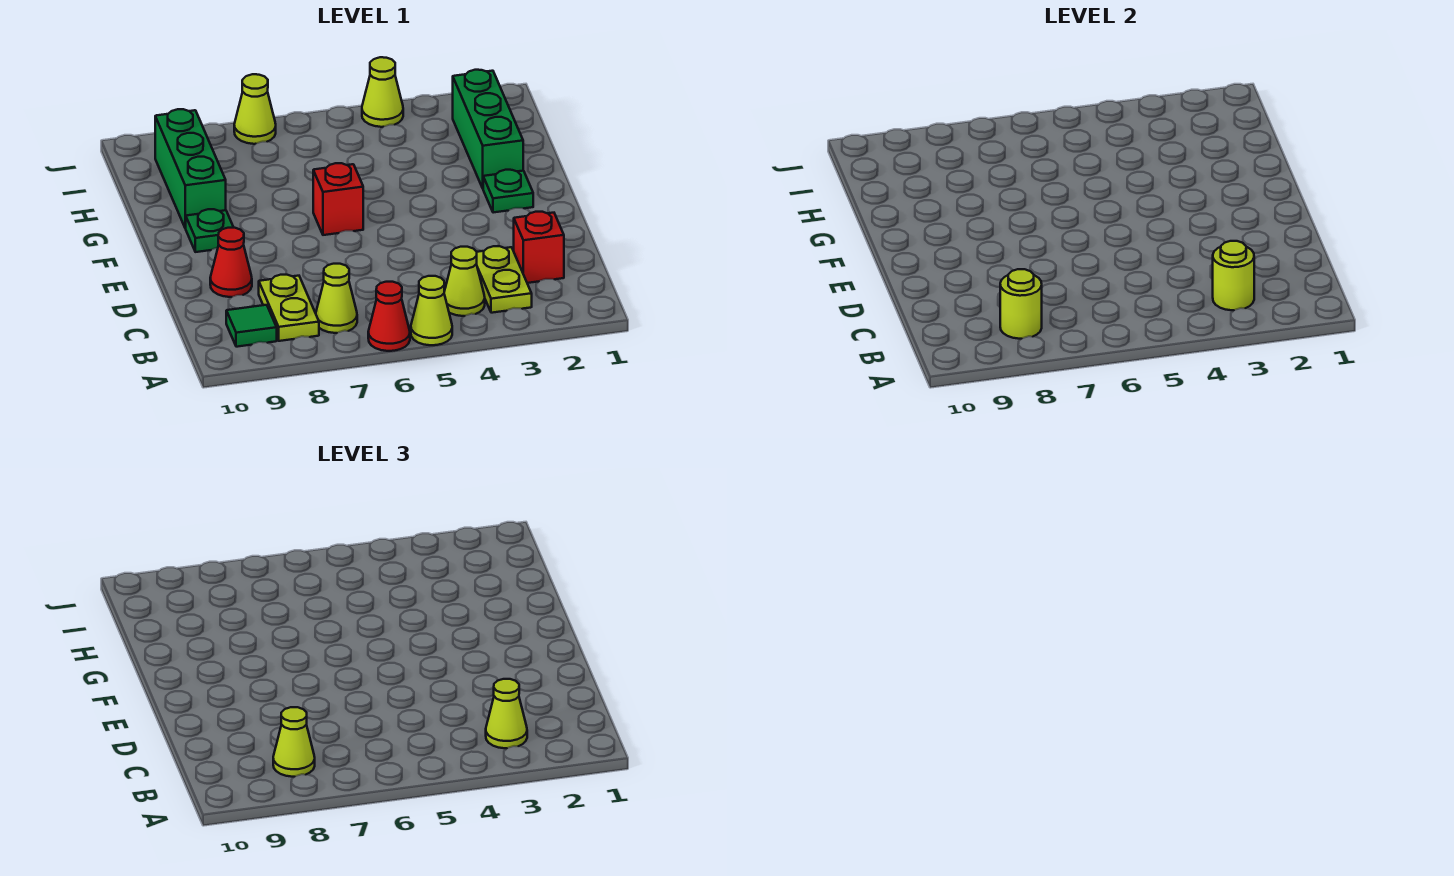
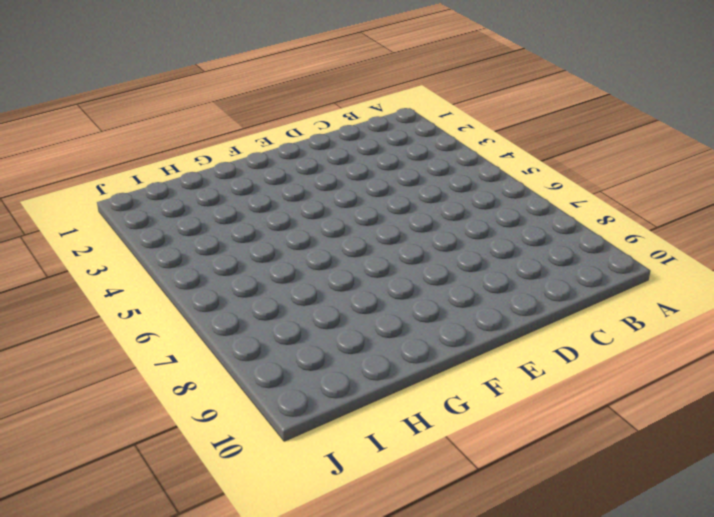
none -> lime cone A5 level 1
none -> red cone A6 level 1
none -> lime plate B3:C3 level 1

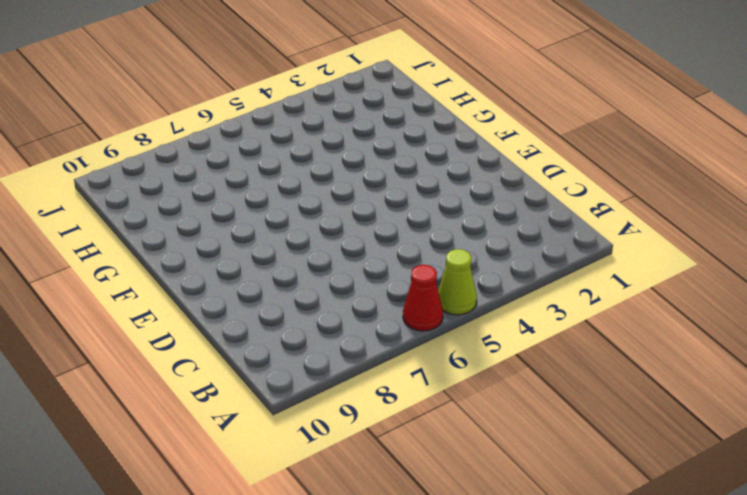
none -> lime plate B3:C3 level 1
none -> lime cone B4 level 1
none -> lime cone B7 level 1

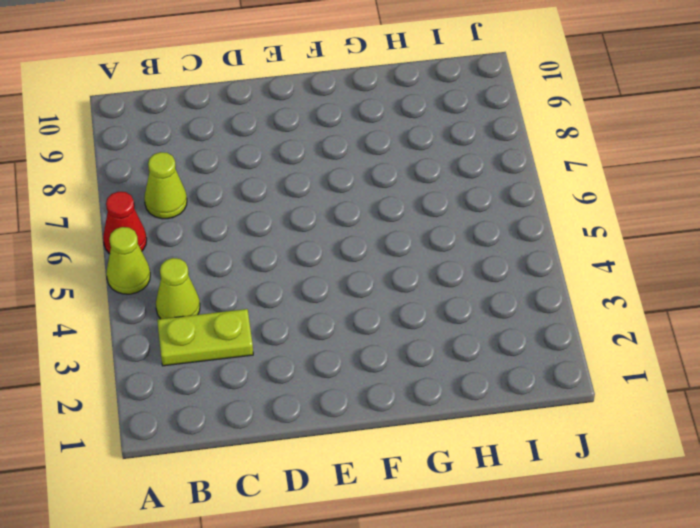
none -> lime plate B8:C8 level 1
none -> green tile B9 level 1
none -> red brick C2 level 1

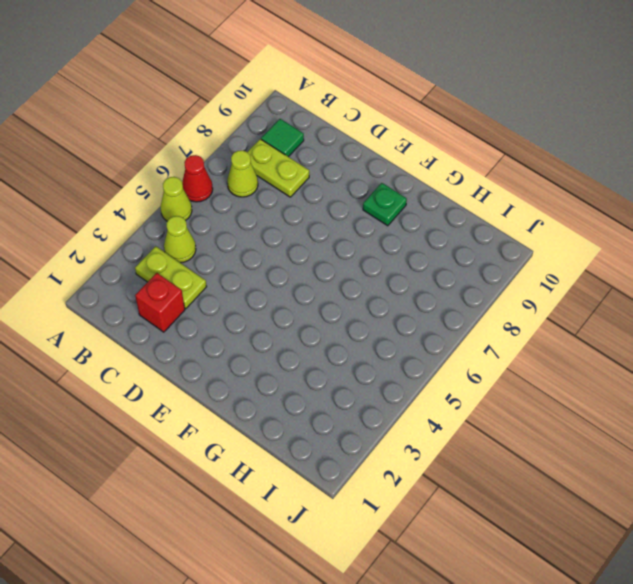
none -> red cone D9 level 1
none -> green plate F2 level 1
none -> red brick F6 level 1

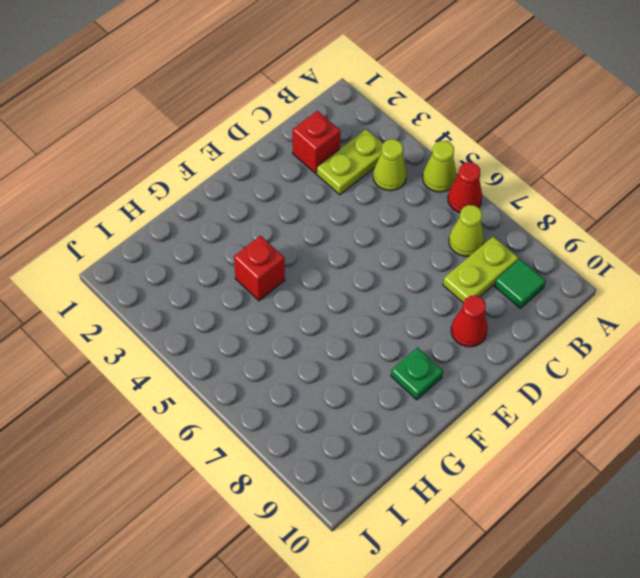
red brick G4 level 1 -> red brick F6 level 1
none -> green plate F2 level 1
none -> green brick G2:I2 level 1
none -> green brick G9:I9 level 1

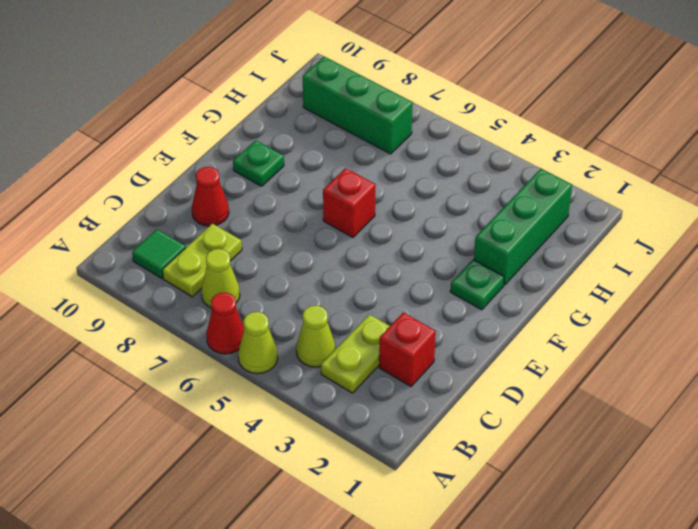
green brick I7:I9 level 1 -> green brick G9:I9 level 1
none -> lime cone J4 level 1
none -> lime cone J7 level 1
none -> lime round brick B3 level 2

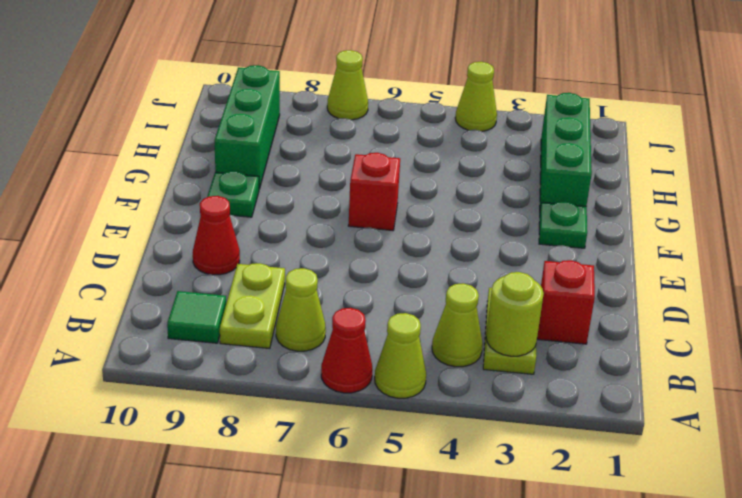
none -> lime round brick B8 level 2
none -> lime cone B3 level 3
none -> lime cone B8 level 3

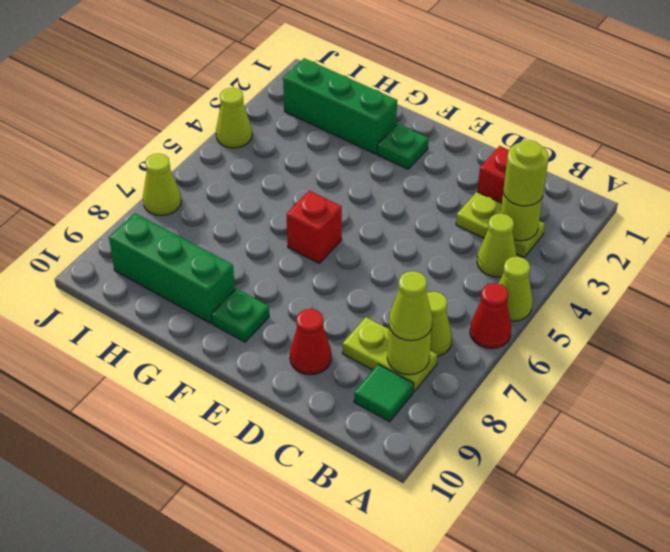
lime round brick B3 level 3 -> lime cone B3 level 3

